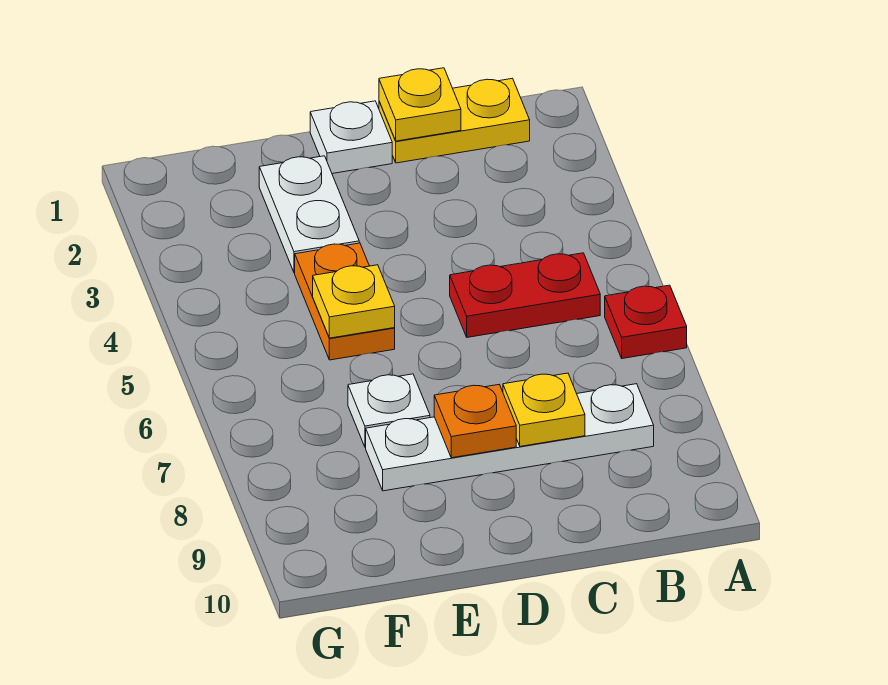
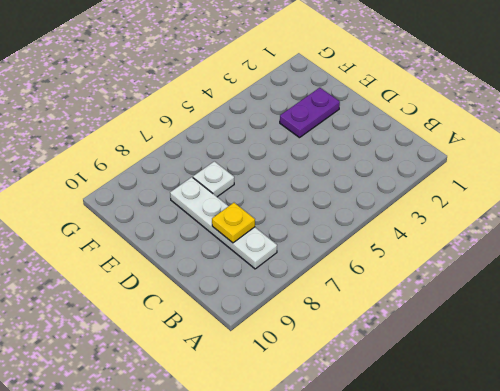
purple plate E2:E3 level 1 -> white plate E2:E3 level 1
none -> red plate A6 level 1
none -> yellow plate B1:C1 level 1
none -> red plate B5:C5 level 1

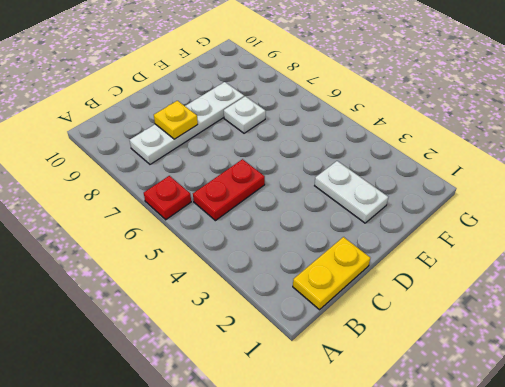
none -> white plate D1 level 1
none -> orange plate E4:E5 level 1
none -> yellow plate C1 level 2

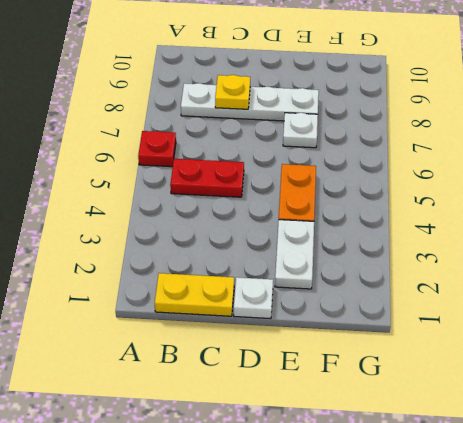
none -> yellow plate C1 level 2
none -> orange plate D8 level 2
none -> yellow plate E5 level 2

